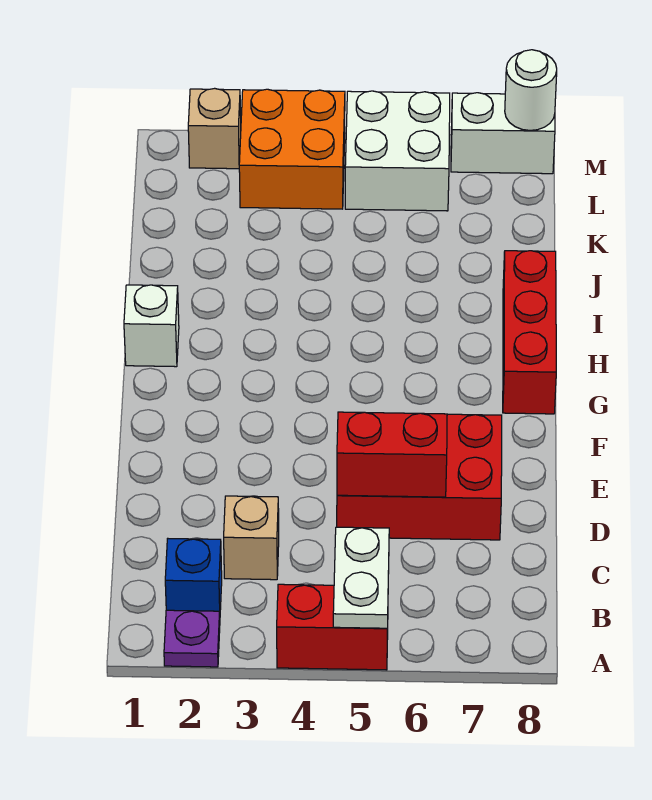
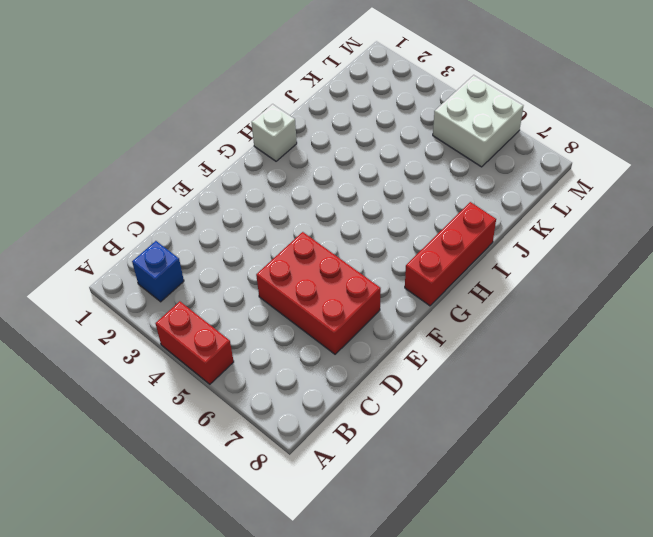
none -> purple plate A2 level 1
none -> tan brick C3 level 1
none -> orange brick L3:M4 level 1

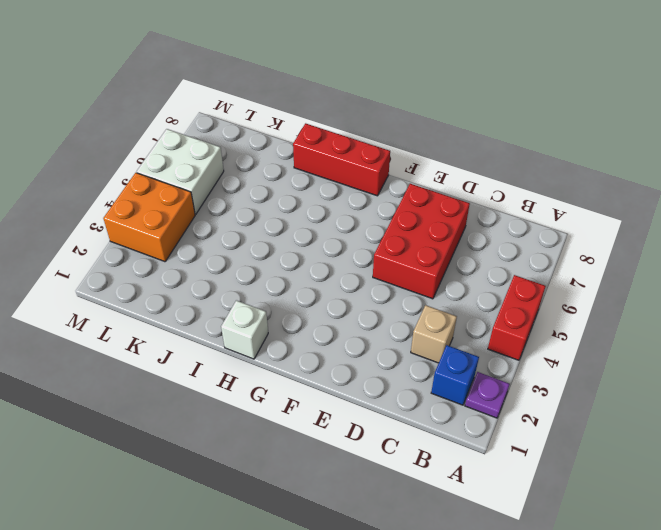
none -> tan brick M2 level 1
none -> white brick M7:M8 level 1
none -> white plate A5:B5 level 2

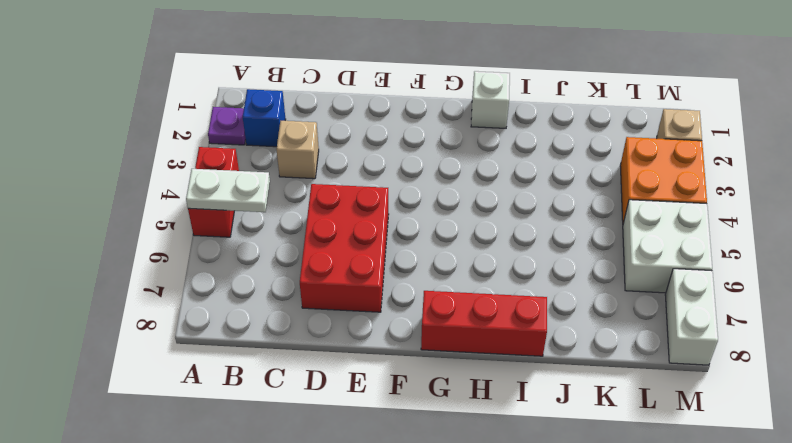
none -> red brick D5:D6 level 2
none -> white round brick M8 level 2

